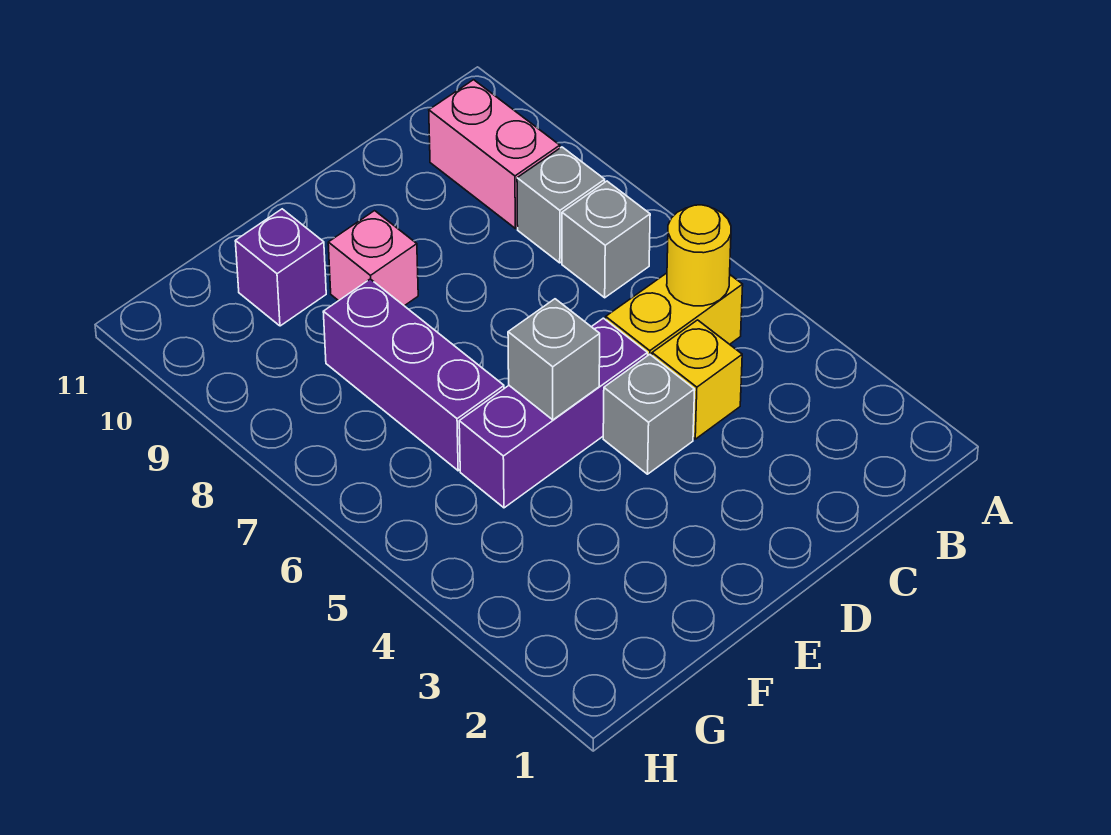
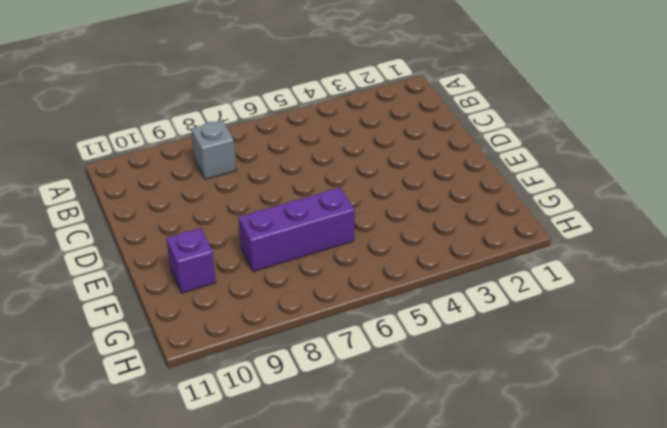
none -> yellow brick B5:C5 level 1
none -> grey brick B7 level 1
none -> pink brick B9:B10 level 1

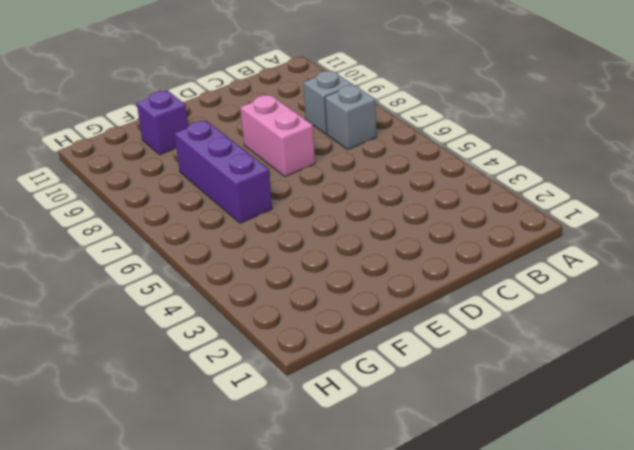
pink brick D7:D8 level 1 -> pink brick B9:B10 level 1
none -> yellow brick B5:C5 level 1
none -> yellow brick C4 level 1
none -> grey brick D4 level 1

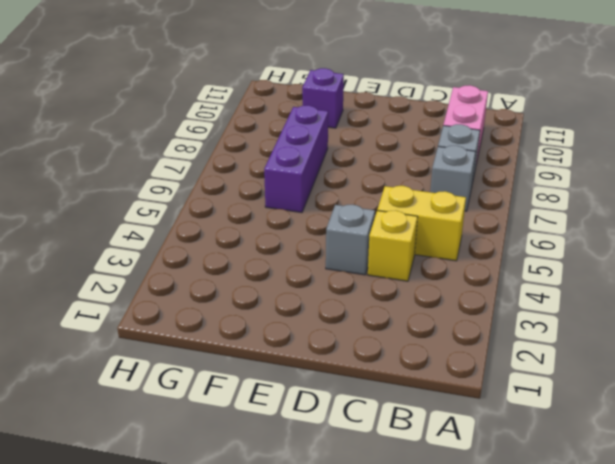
none -> purple brick D5:F5 level 1
none -> pink brick E9 level 1
none -> yellow round brick B5 level 2

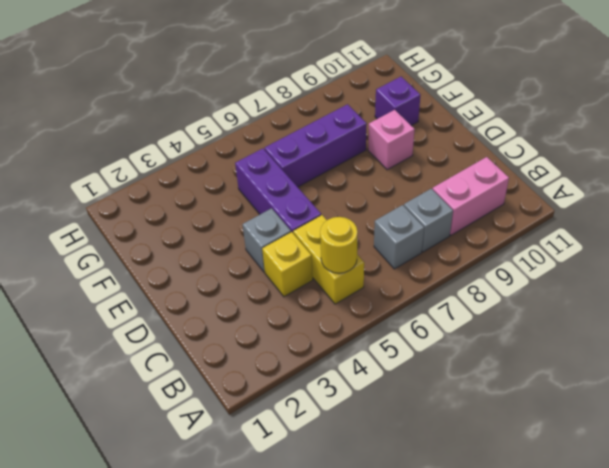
none -> grey brick E5 level 2

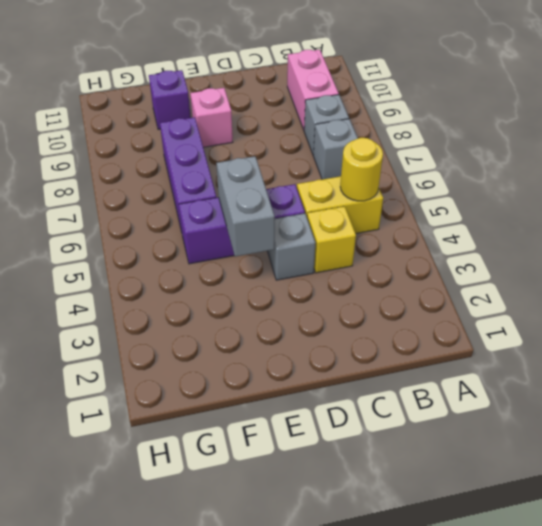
grey brick E4:E5 level 2 -> grey brick E5 level 2

